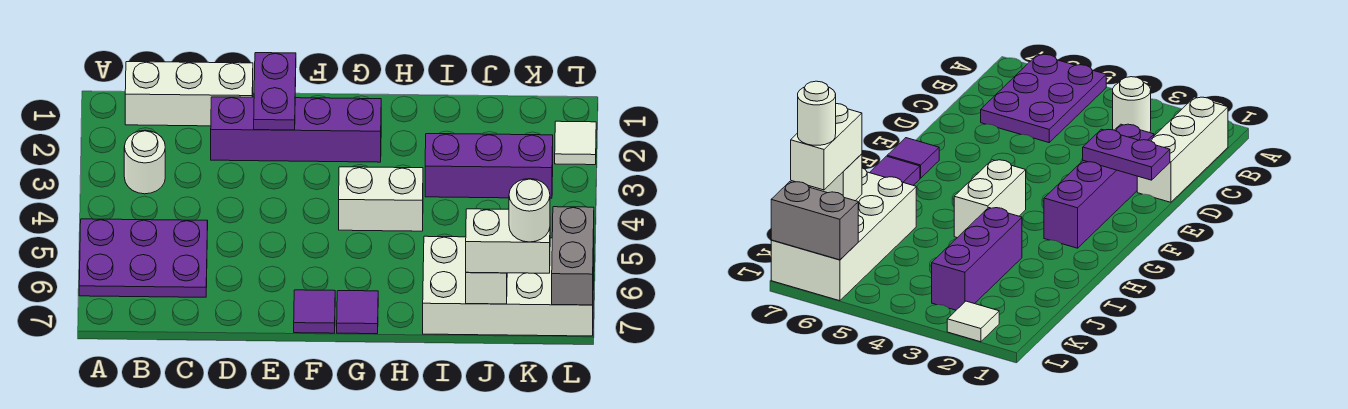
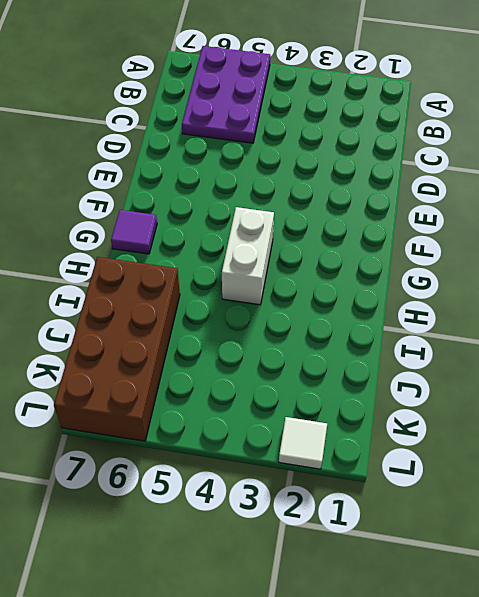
brown brick I6:L7 level 1 -> white brick I6:L7 level 1
none -> white brick B1:D1 level 1
none -> white round brick B3 level 1
none -> purple brick D2:G2 level 1

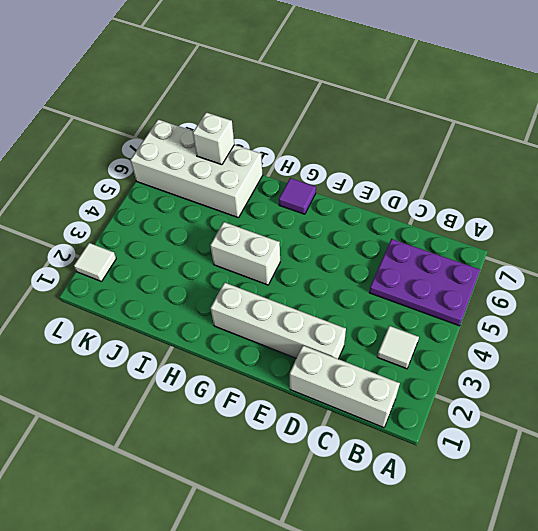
white tile B3 level 1 -> white round brick B3 level 1
white brick D2:G2 level 1 -> purple brick D2:G2 level 1
none -> purple tile F7 level 1
none -> purple brick I3:K3 level 1
none -> purple plate E1:E2 level 2

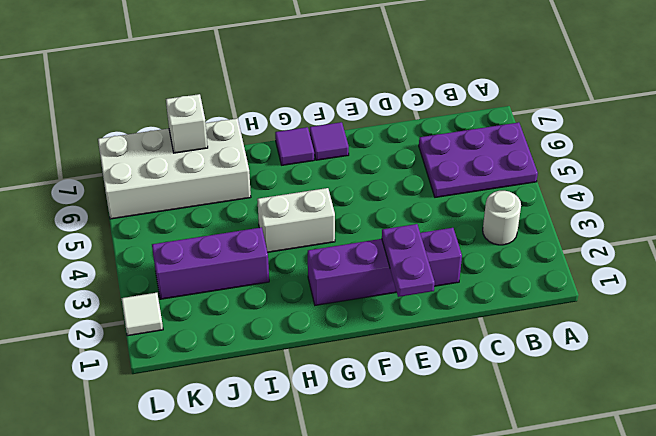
none -> white brick B1:D1 level 1
none -> grey brick L6:L7 level 2
none -> white brick J7:K7 level 3

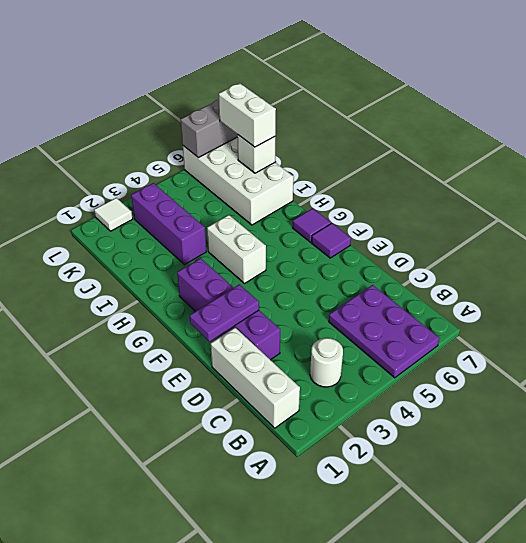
none -> white round brick K7 level 4

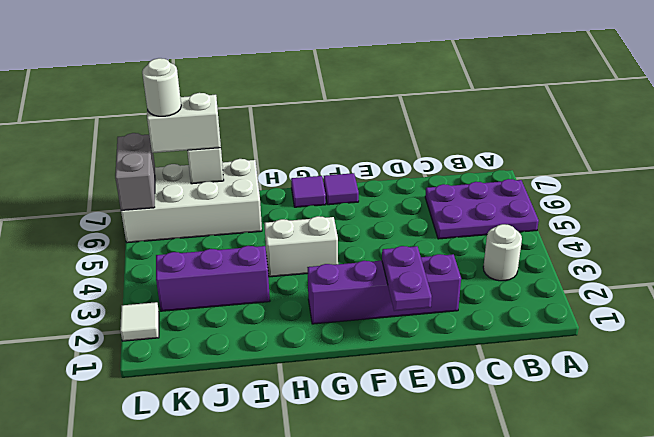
none -> white brick B1:D1 level 1

